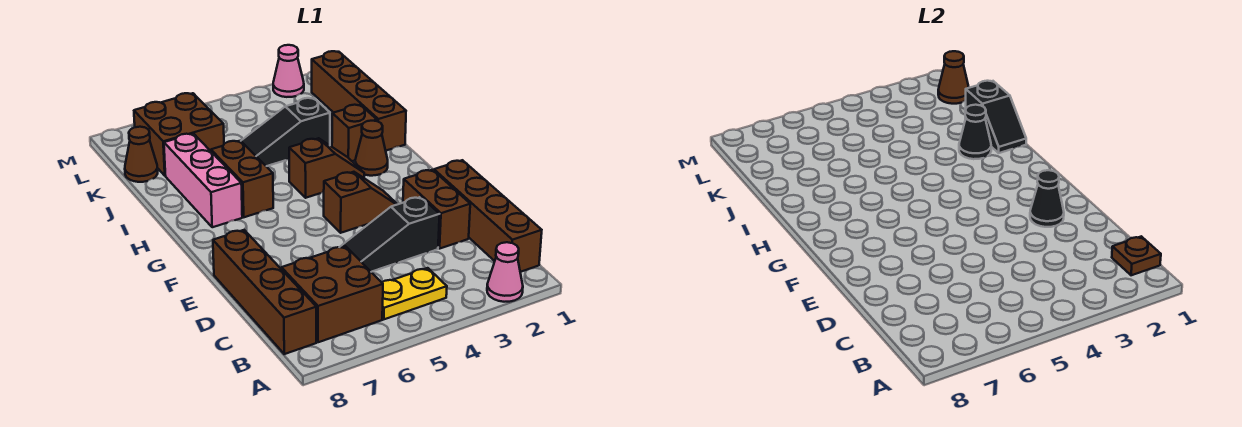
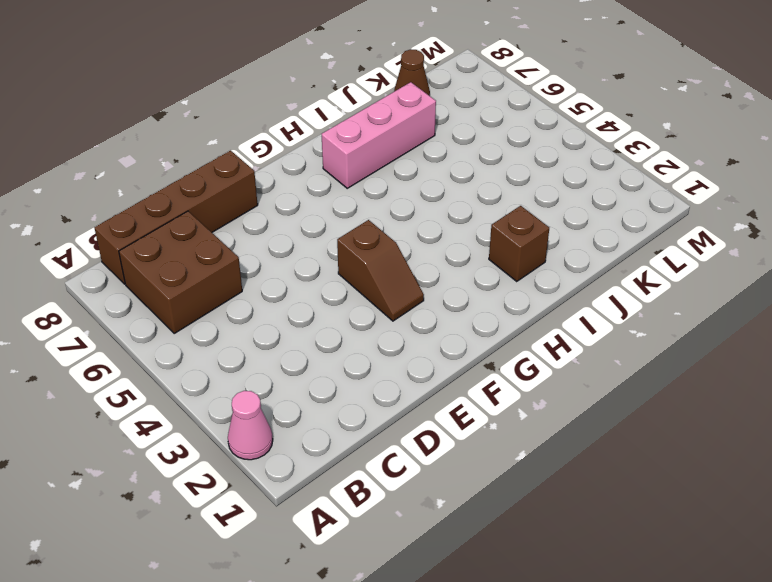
none -> brown brick B1:E1 level 1
none -> yellow plate B4:B5 level 1
none -> brown brick D2:E2 level 1

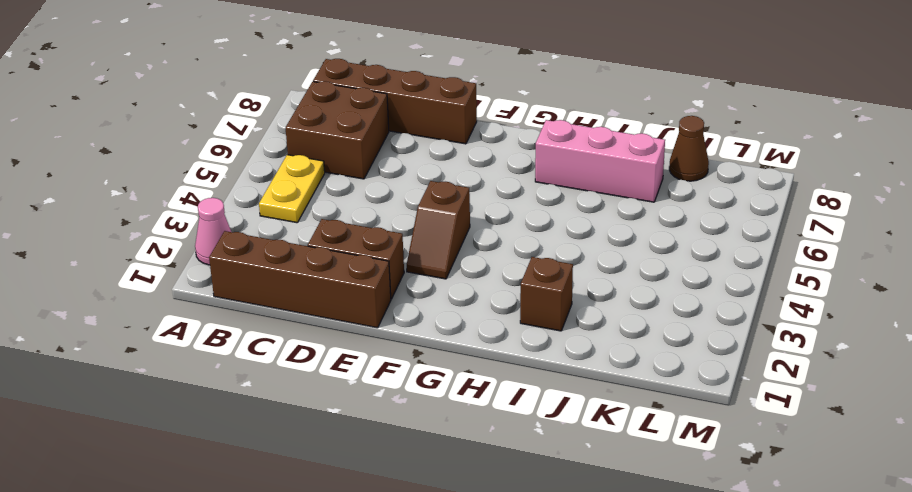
none -> black slope D3:D5 level 1 top 3
none -> brown cone H2 level 1
none -> brown slope H3:H4 level 1 top 4

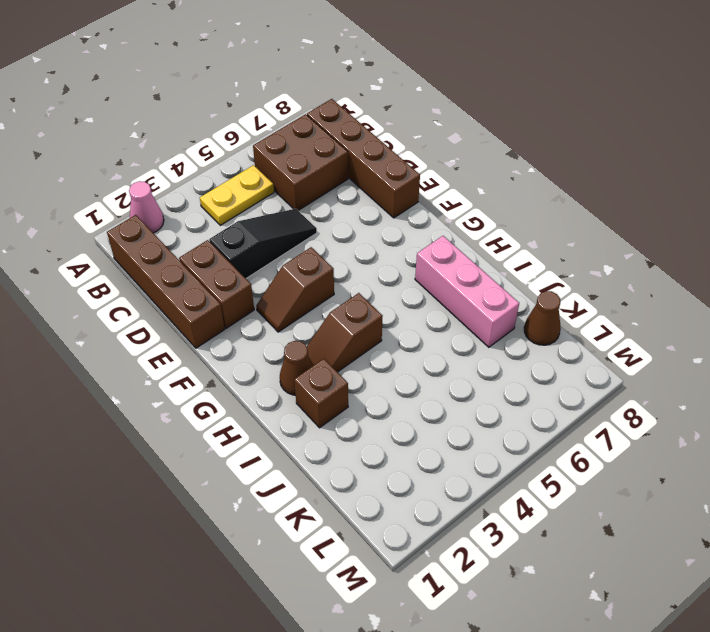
none -> brown brick H6:I6 level 1
none -> brown brick I1:L1 level 1
none -> black slope J3:J5 level 1 top 3

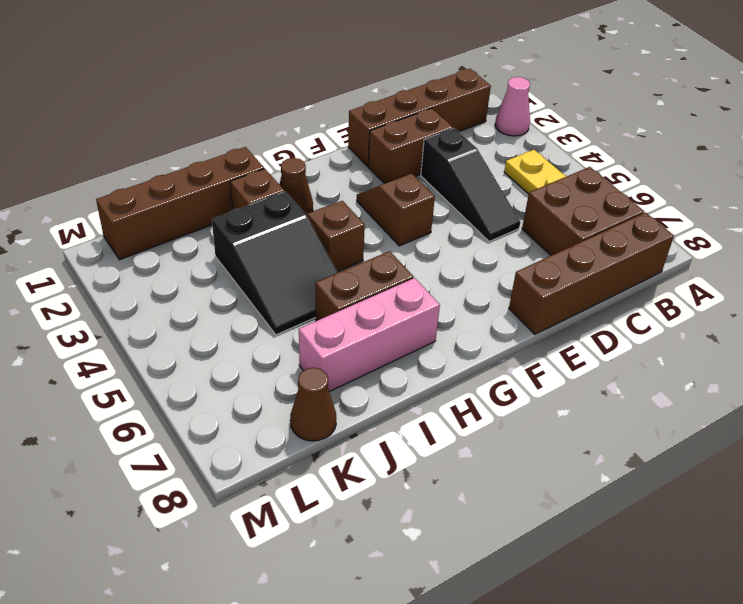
black slope I3:J5 level 1 top 3 -> black slope J3:J5 level 1 top 3
none -> brown brick K6:L7 level 1
none -> pink cone M2 level 1
none -> brown plate B1 level 2

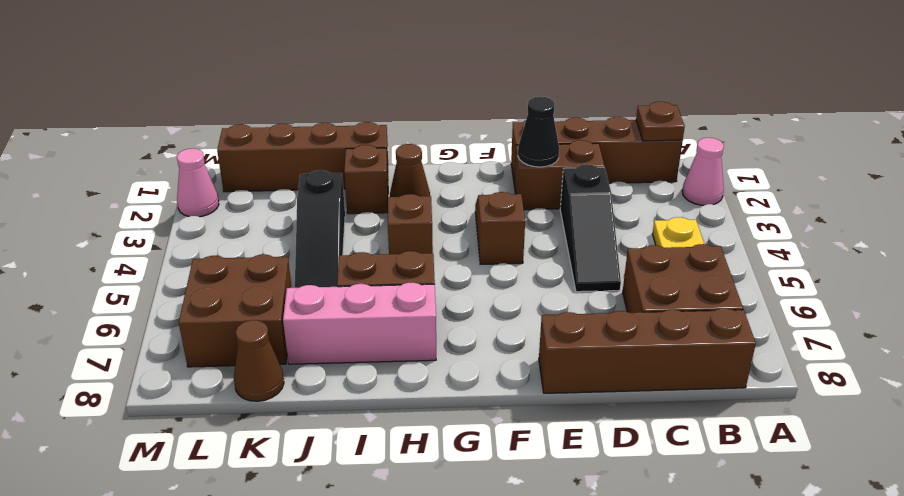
none -> black slope I1:J1 level 2 top J
none -> black cone I2 level 2
none -> brown cone L1 level 2

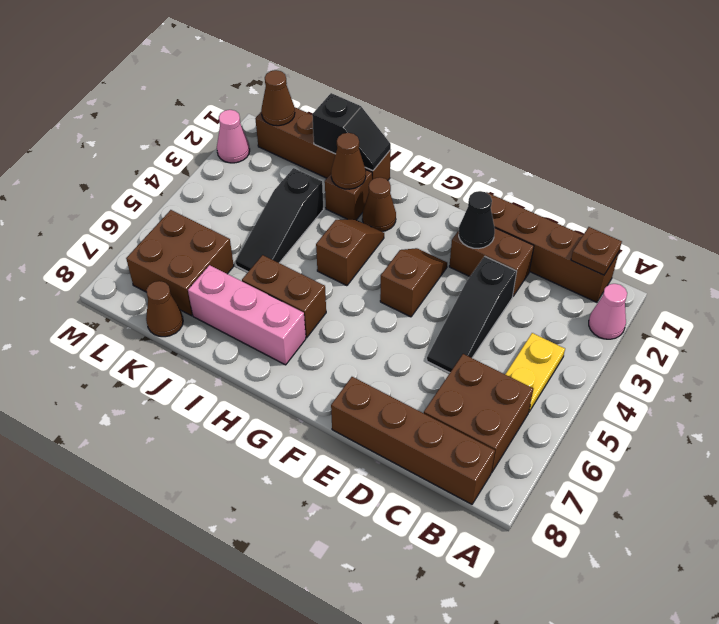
brown cone I2 level 2 -> black cone I2 level 2

